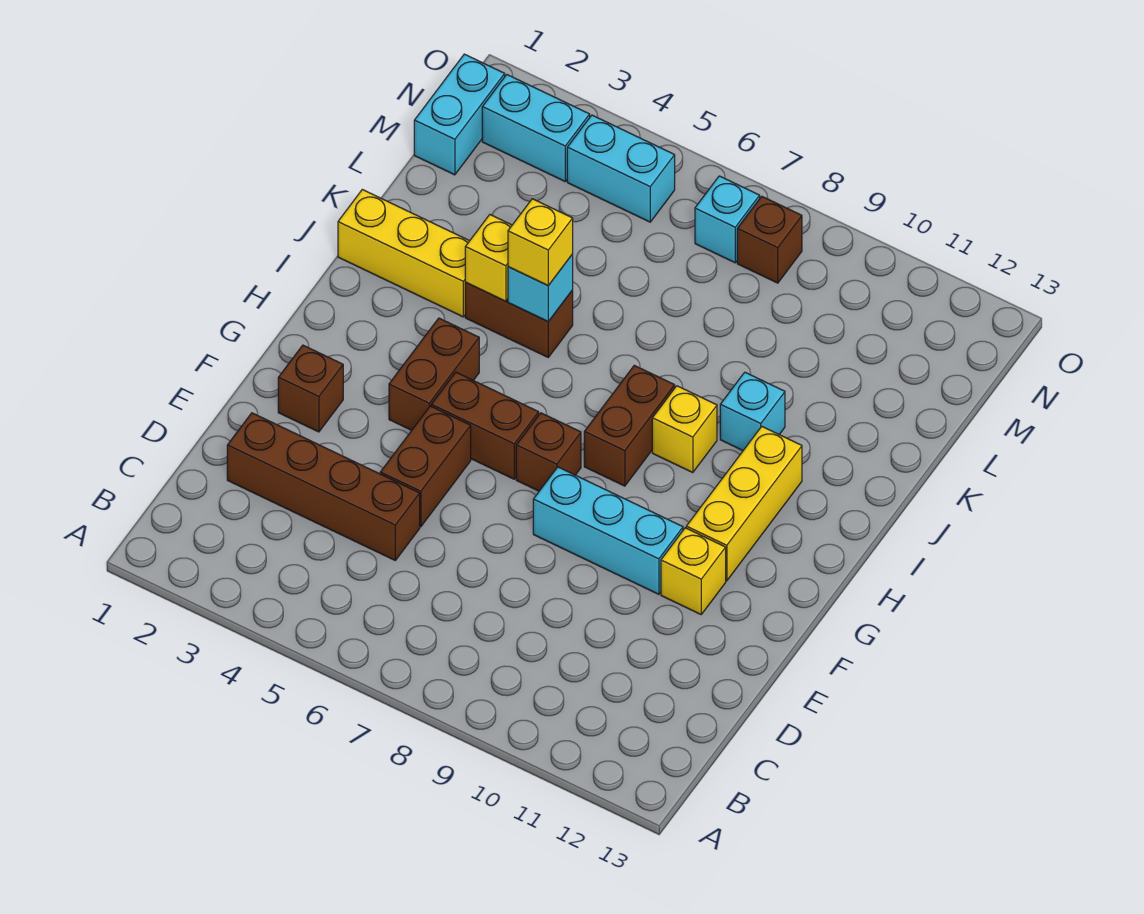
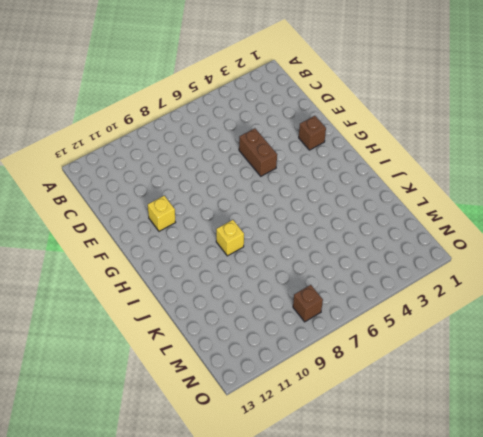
none -> brown brick D2:D5 level 1
none -> cyan brick F8:F10 level 1
none -> brown brick G4:H4 level 1

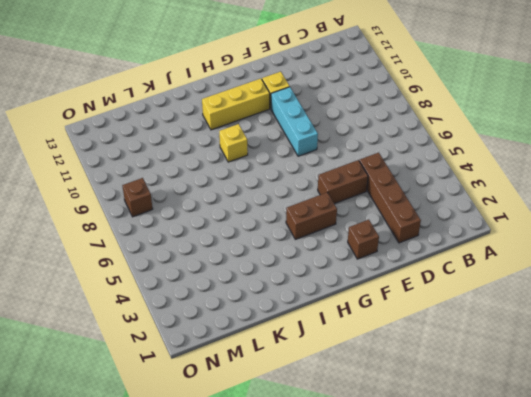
none -> brown brick G5:G6 level 1
none -> brown brick G7 level 1
none -> brown brick H8:I8 level 1

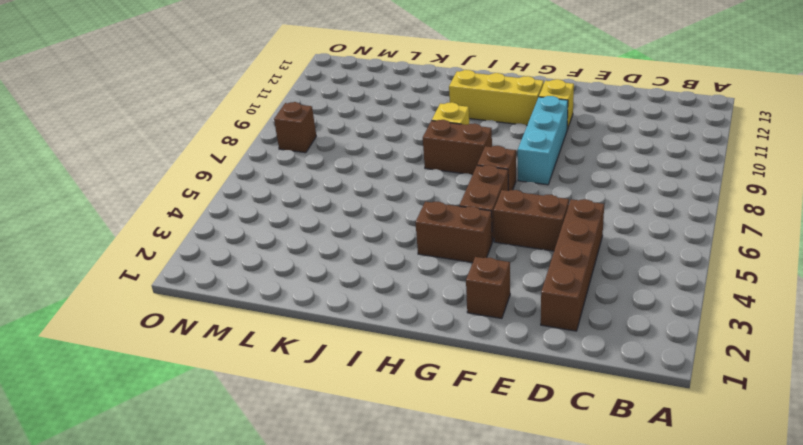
none -> yellow brick J1:J3 level 1
none -> brown brick J4:J5 level 1
none -> cyan brick J10 level 1

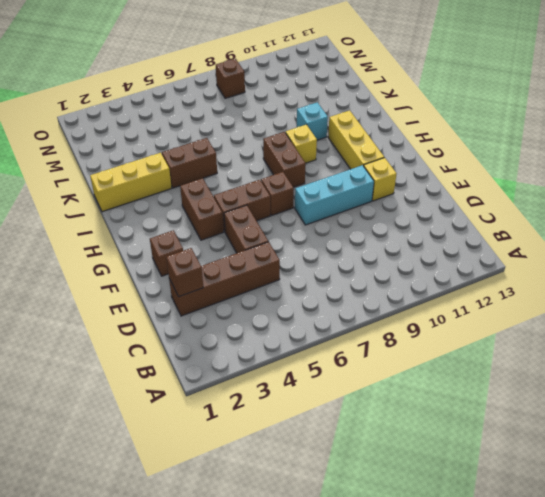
brown brick D2 level 2 -> none
none -> cyan brick M1:N1 level 1
none -> cyan brick N2:N3 level 1
none -> cyan brick N4:N5 level 1

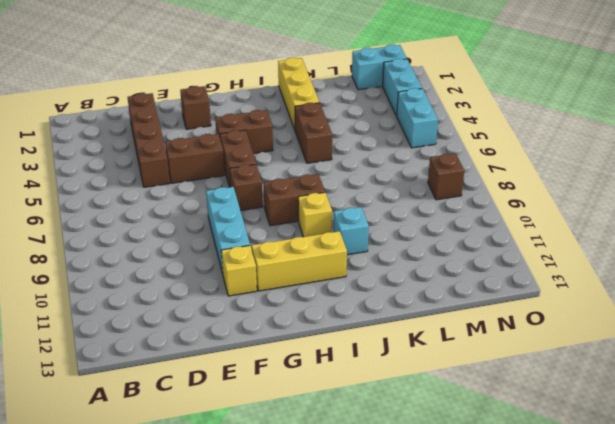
none -> cyan brick N7 level 1
none -> yellow brick J4 level 2
none -> cyan brick J5 level 2

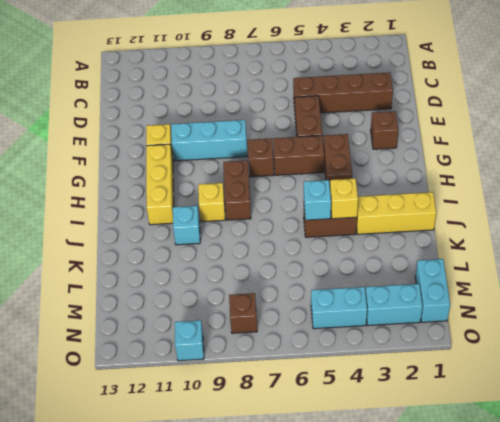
cyan brick O10 level 1 -> cyan brick N7 level 1
none -> yellow brick J5 level 3

